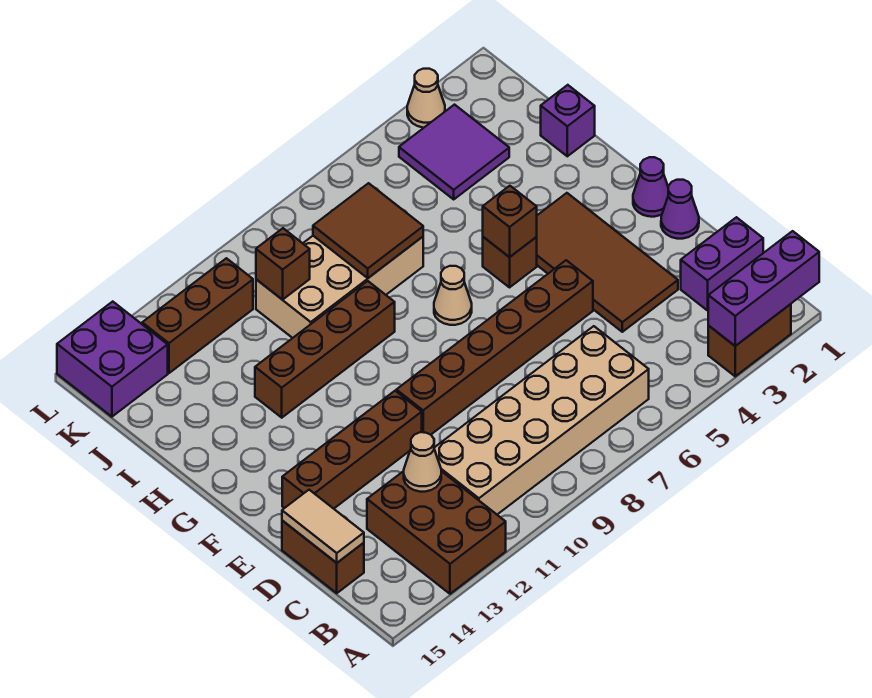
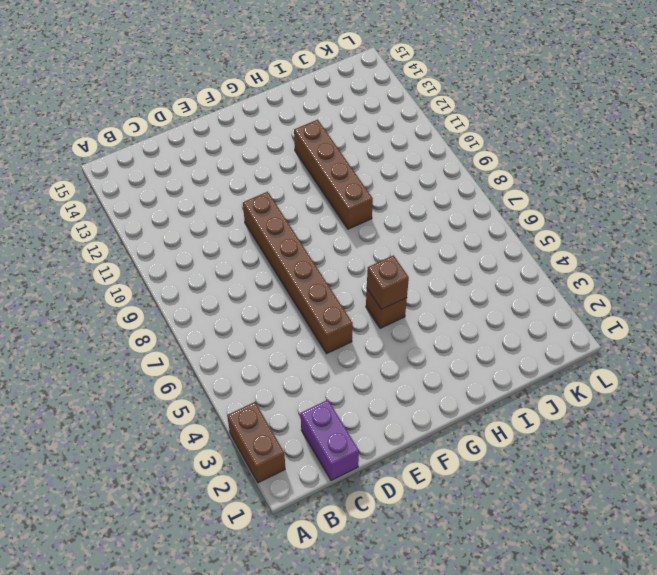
none -> brown brick A12:C13 level 1
none -> tan brick B6:C11 level 1
none -> brown brick C15:D15 level 1

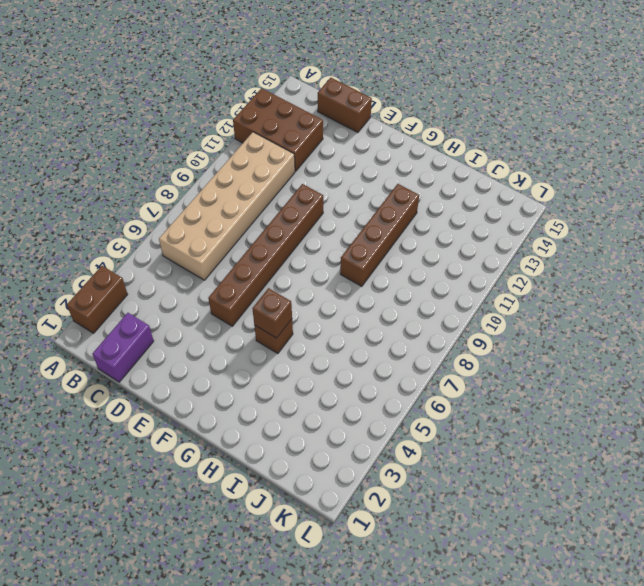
none -> brown tile D3:G4 level 1
none -> purple cone E1 level 1
none -> brown brick E11:E14 level 1

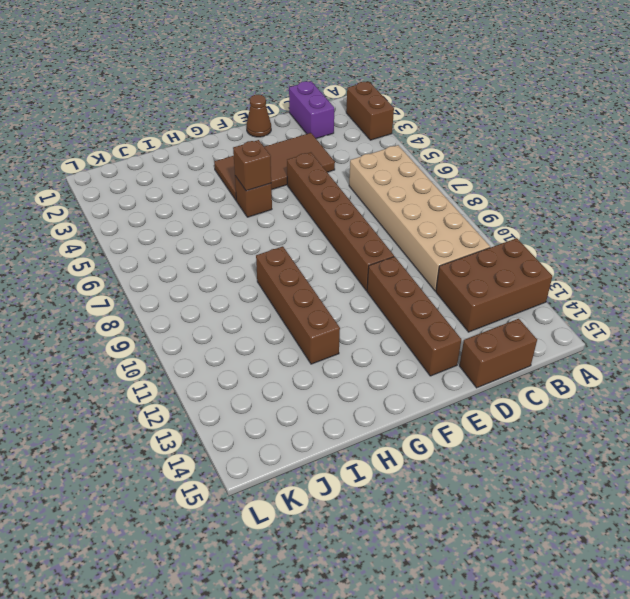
brown cone E1 level 1 -> purple cone E1 level 1
none -> purple cone F1 level 1
none -> tan cone G7 level 1
none -> purple brick I1 level 1

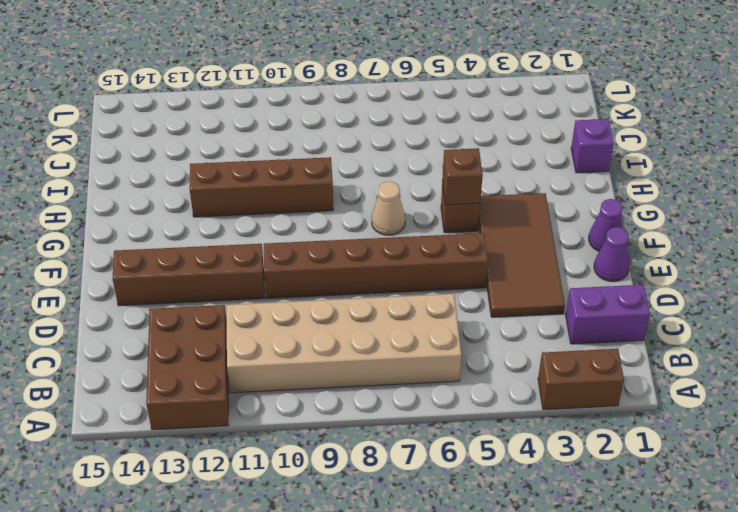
none -> brown brick C15:D15 level 1
none -> tan brick I7:J10 level 1
none -> purple tile J3:K4 level 1

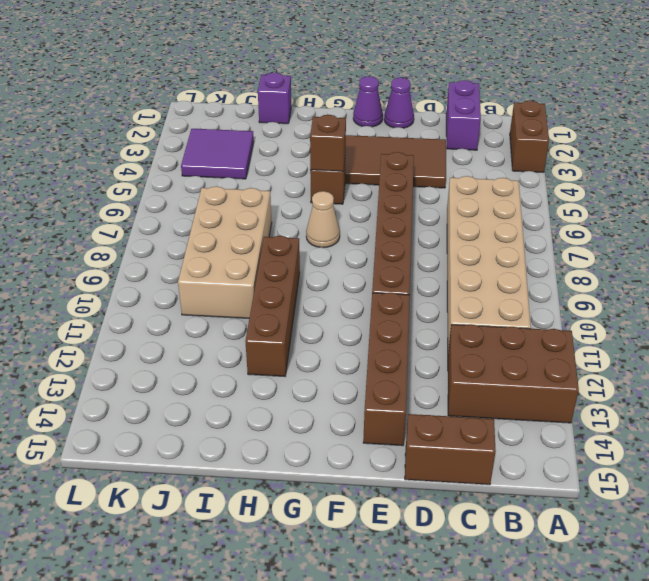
none -> brown brick K11:K13 level 1
none -> purple brick K14:L15 level 1
none -> tan cone L3 level 1

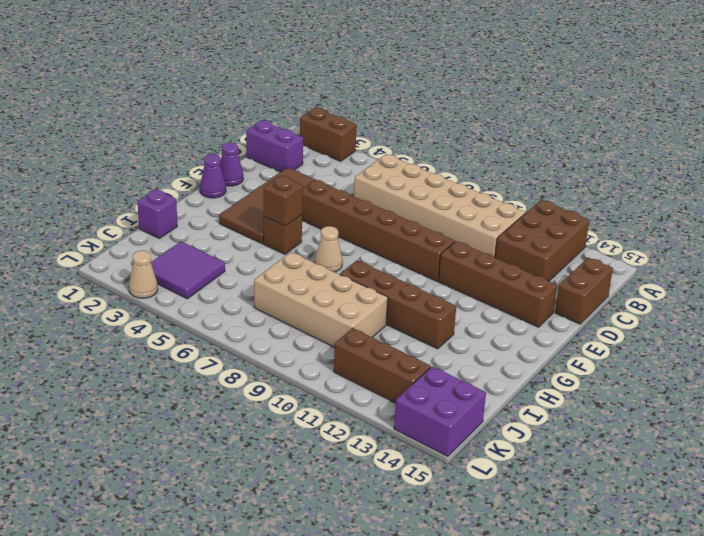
none -> purple brick A1:A3 level 2
none -> tan cone C12 level 2
none -> tan tile C15:D15 level 2

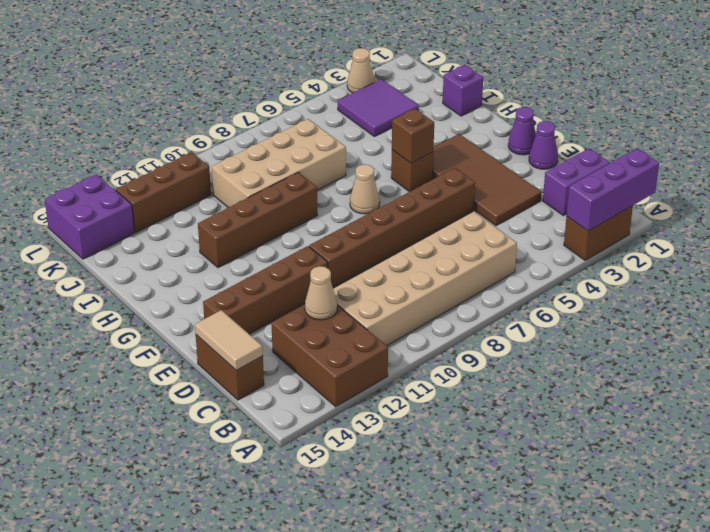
none -> brown tile I7:J8 level 2
none -> brown brick J10 level 2

